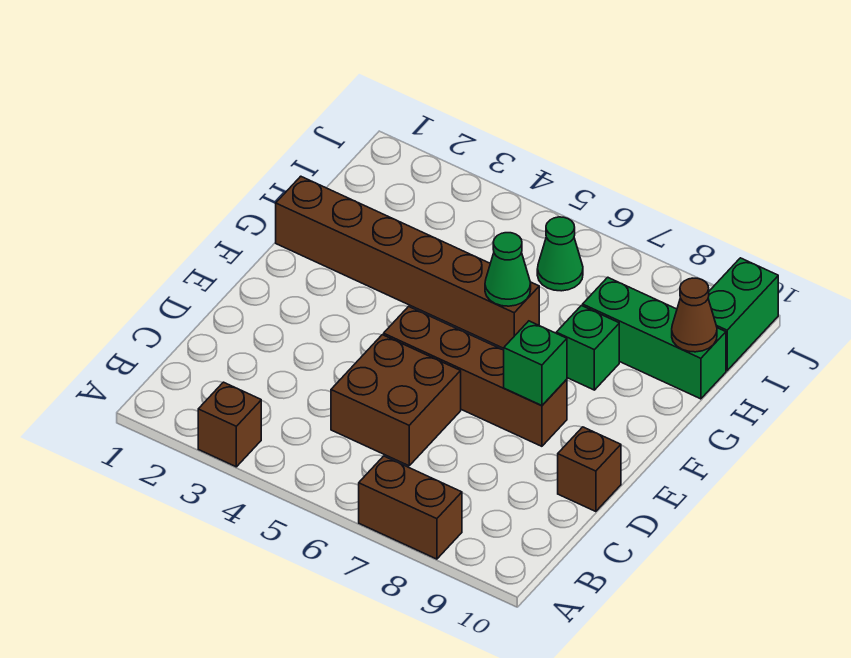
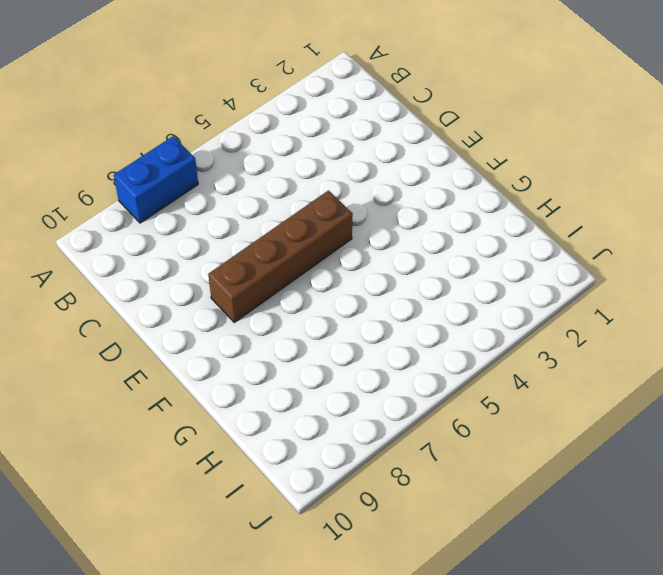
blue brick A7:A8 level 1 -> brown brick A7:A8 level 1
none -> brown brick A3 level 1
none -> brown brick C5:D6 level 1
none -> brown brick D10 level 1

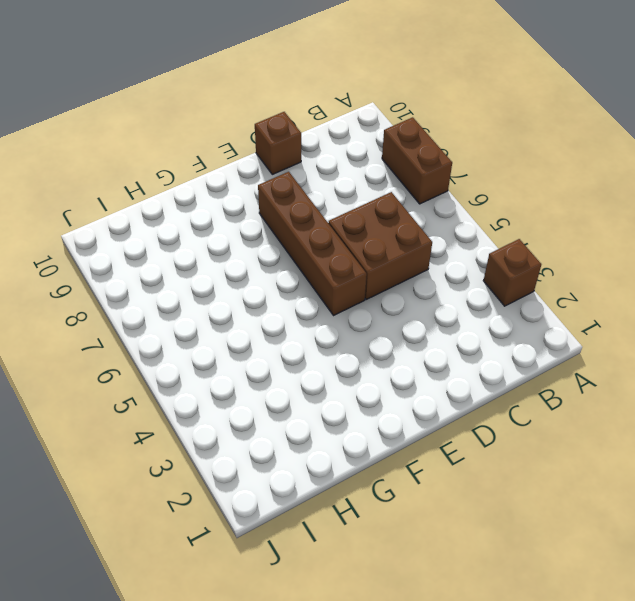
none -> brown brick G1:G6 level 1
none -> green brick G8 level 1
none -> green brick H8:H10 level 1

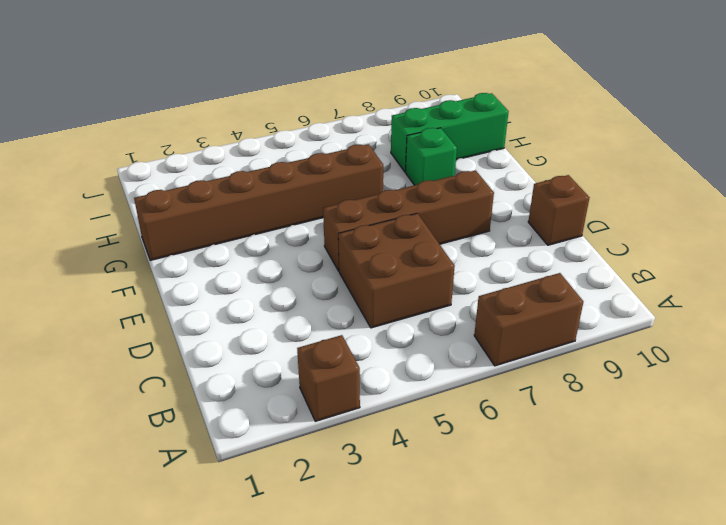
none -> green cone I6 level 1
none -> green brick I10:J10 level 1
none -> green brick E8 level 2

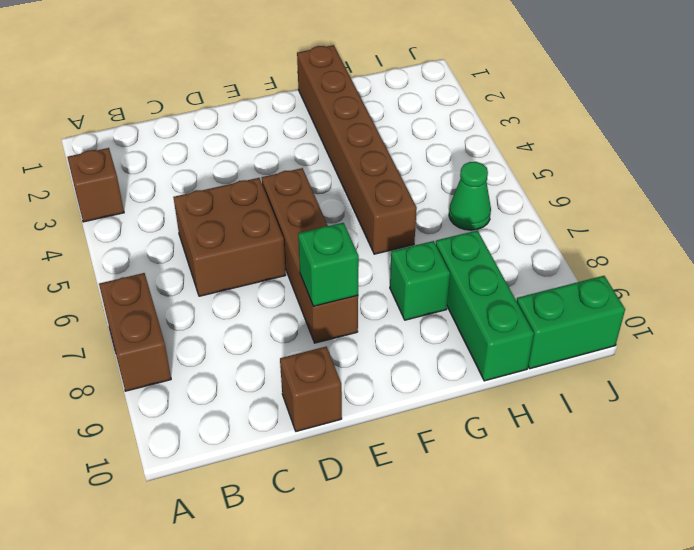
none -> green cone G6 level 2
none -> brown cone H10 level 2

